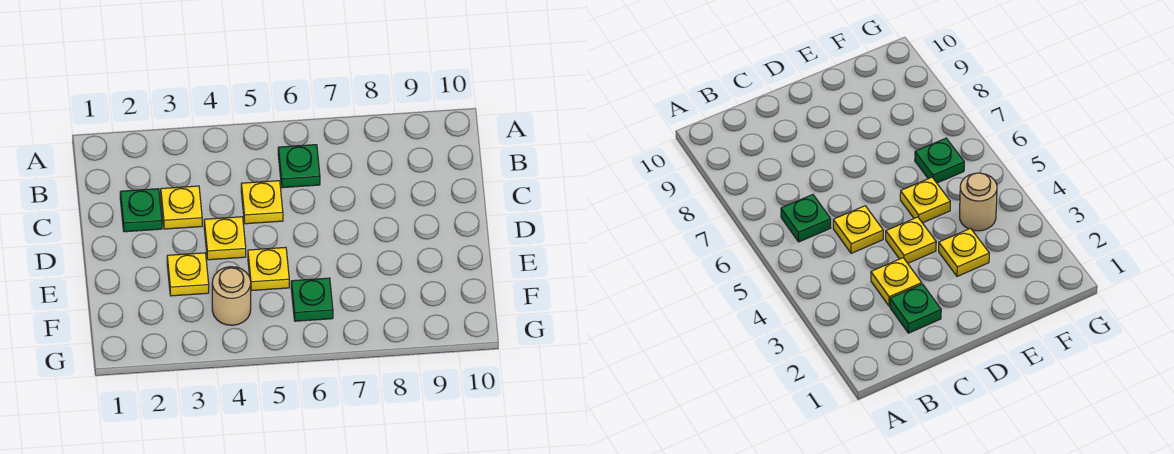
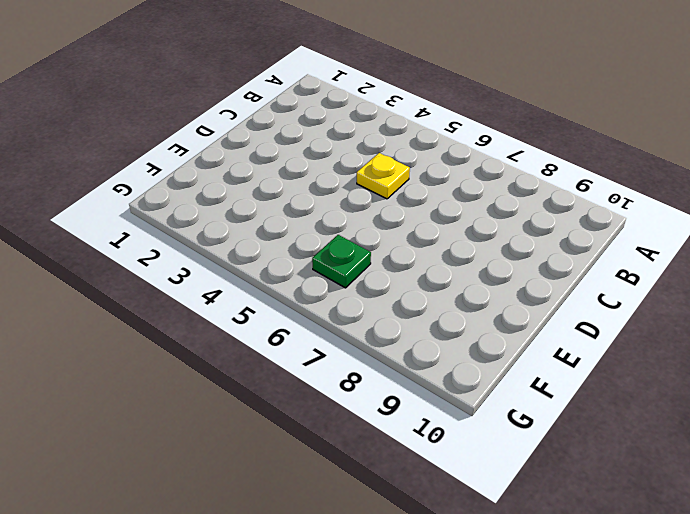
none -> green plate B6 level 1
none -> green plate C2 level 1

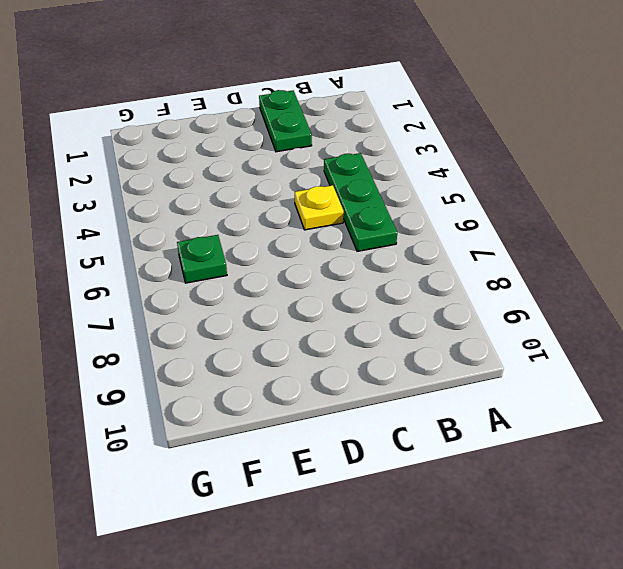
green plate B4:B6 level 1 -> green plate B6 level 1
green plate C1:C2 level 1 -> green plate C2 level 1
none -> yellow plate C3 level 1
none -> yellow plate D4 level 1

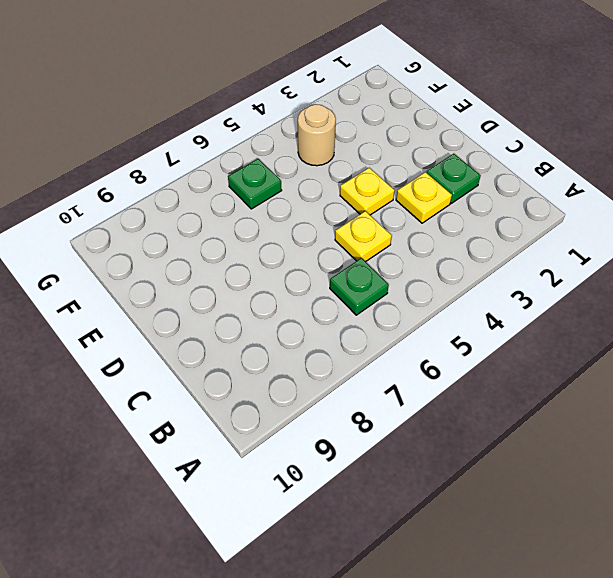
none -> yellow plate E3 level 1
none -> yellow plate E5 level 1

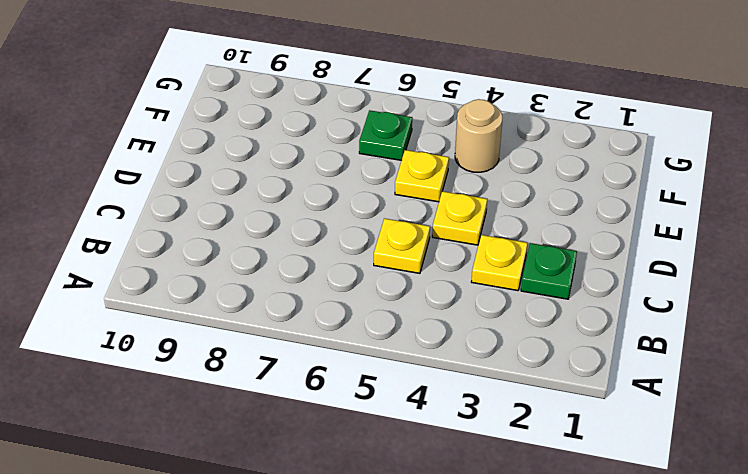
none -> green plate B6 level 1
none -> yellow plate E3 level 1

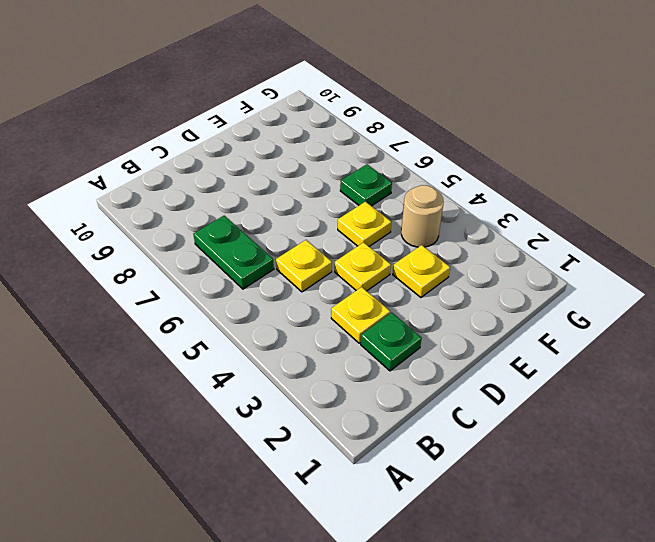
green plate B6:B7 level 1 -> green plate B6 level 1

